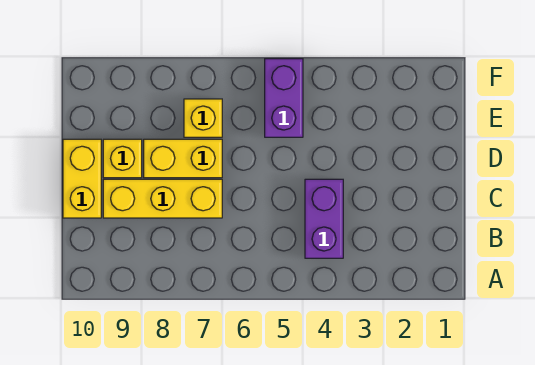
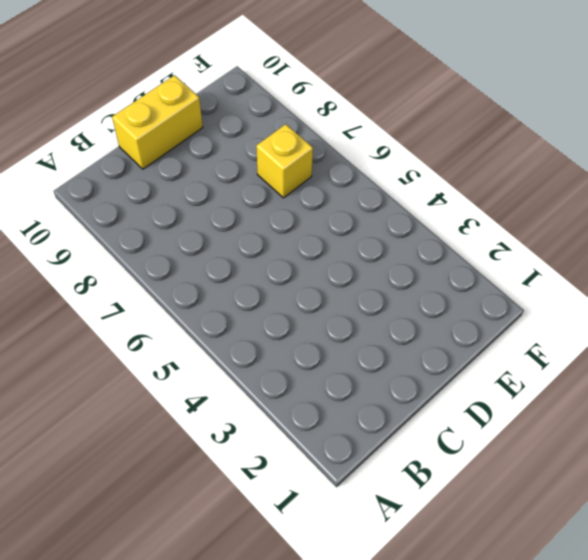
none -> purple brick B4:C4 level 1
none -> yellow brick C7:C9 level 1

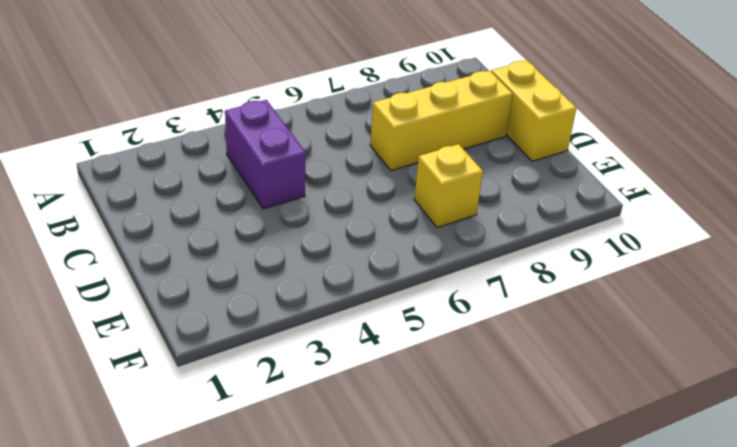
none -> yellow brick D7:D8 level 1
none -> yellow brick D9 level 1

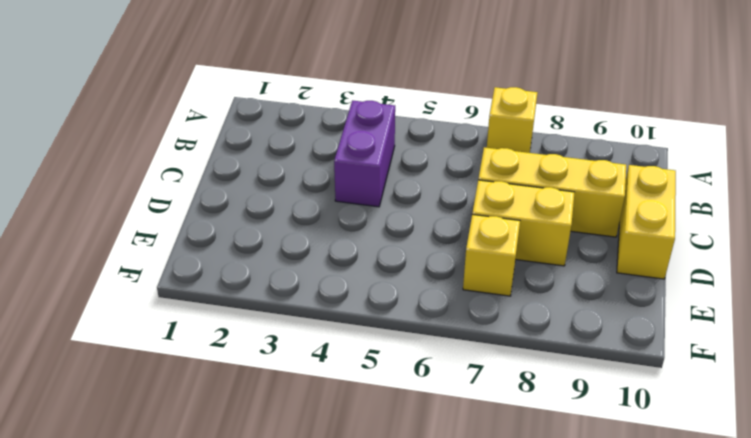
yellow brick A7 level 1 -> yellow brick D9 level 1
none -> purple brick E5:F5 level 1

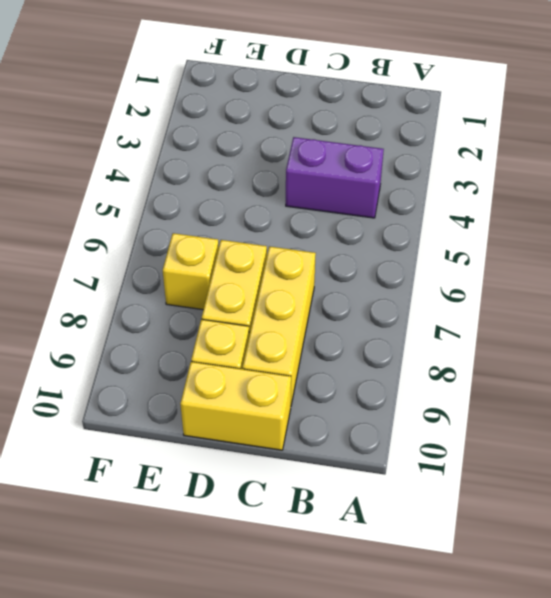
none -> purple brick E5:F5 level 1

